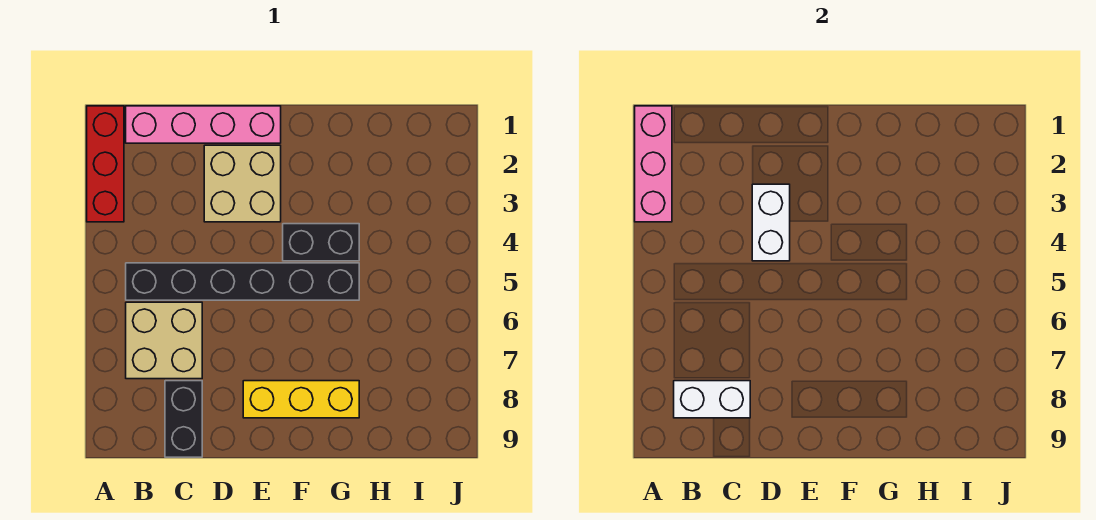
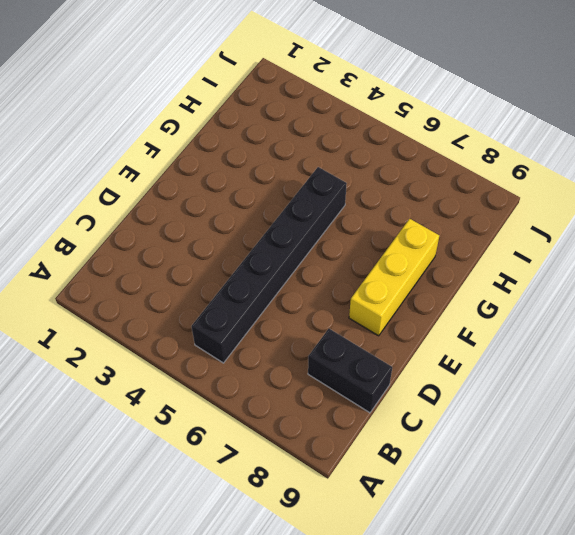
none -> red brick A1:A3 level 1
none -> pink brick B1:E1 level 1

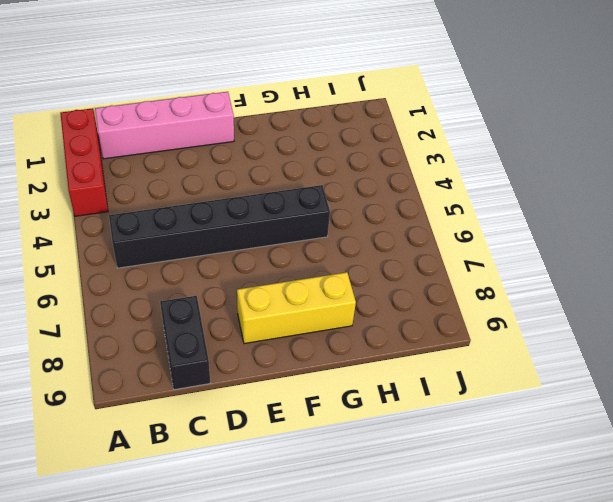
none -> tan brick B6:C7 level 1
none -> tan brick D2:E3 level 1

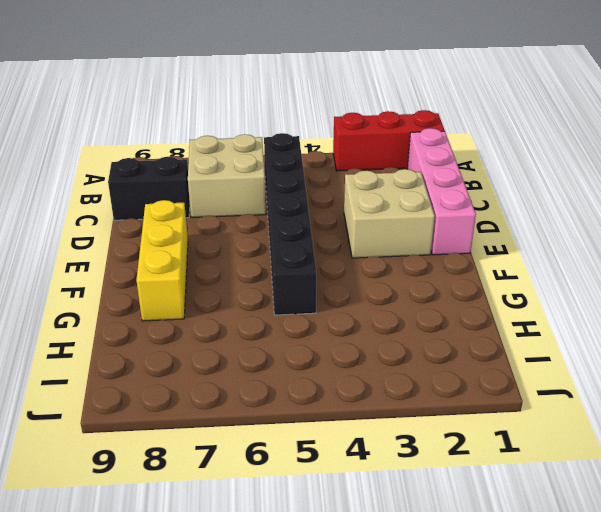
none -> black brick F4:G4 level 1
none -> pink brick A1:A3 level 2

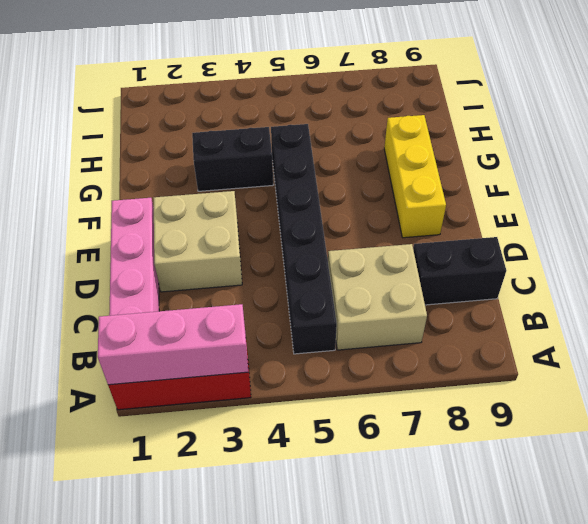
black brick G3:G4 level 1 -> black brick F4:G4 level 1
none -> white brick B8:C8 level 2
none -> white brick D3:D4 level 2

